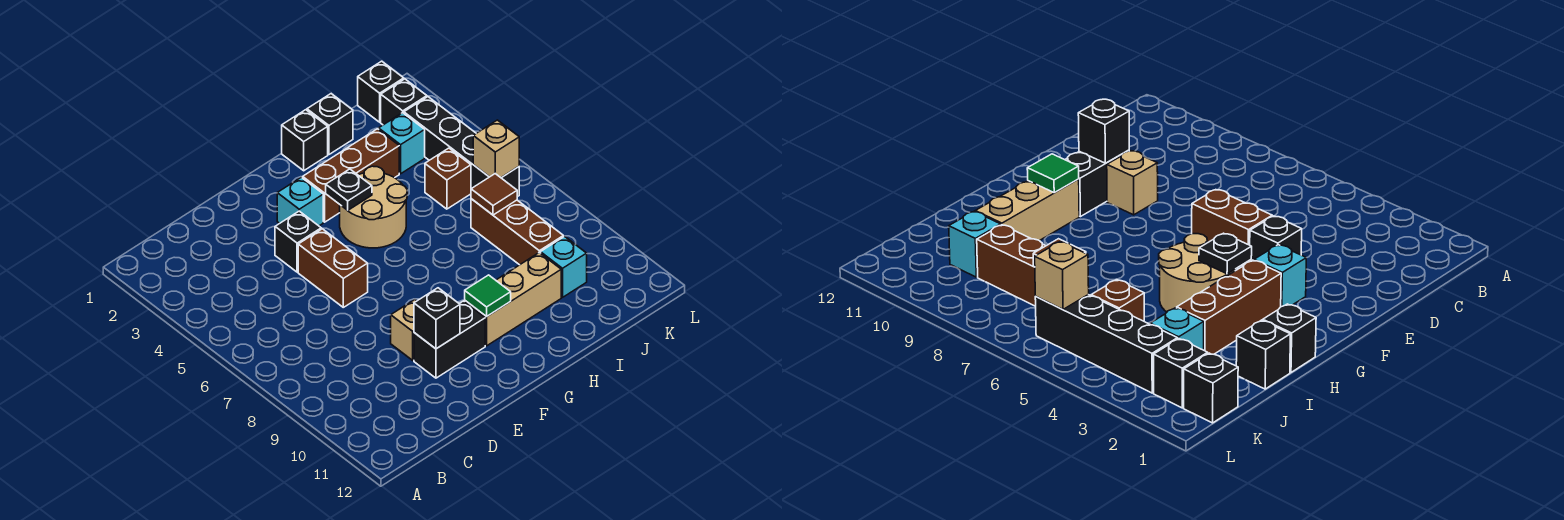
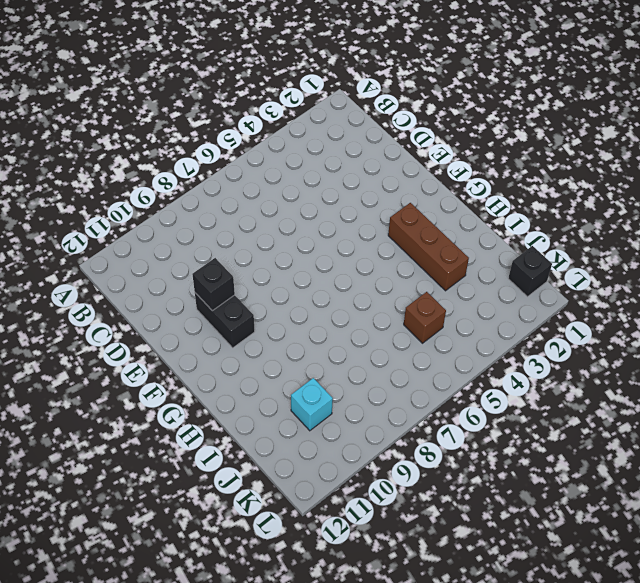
none -> black brick E4 level 1
none -> brown brick E5:E6 level 1
none -> tan brick E9 level 1

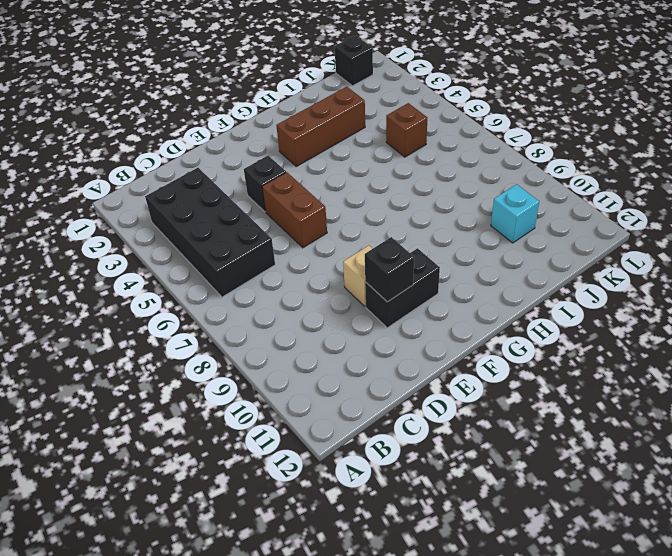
black brick B3:C6 level 1 -> none
none -> cyan brick F3 level 1
none -> tan round brick G4:H5 level 1
none -> tan brick G10:I10 level 1

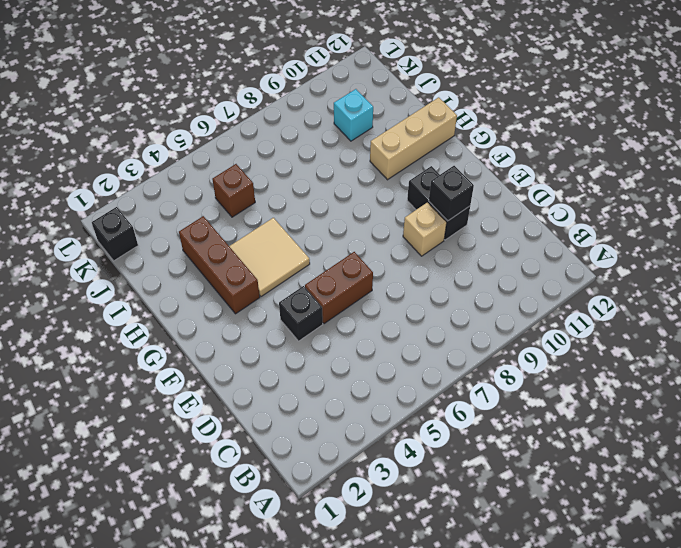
tan tile G4:H5 level 1 -> tan round brick G4:H5 level 1
tan brick H10:H12 level 1 -> tan brick G10:I10 level 1
none -> cyan brick F3 level 1
none -> black brick H1 level 1
none -> black brick I1 level 1

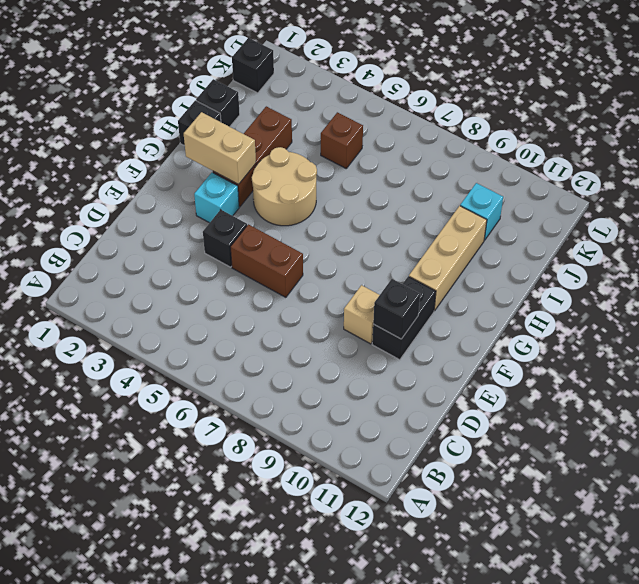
tan brick G2:G3 level 2 -> none
none -> cyan brick J3 level 1
none -> brown brick J7:J9 level 1
none -> black brick K2 level 1

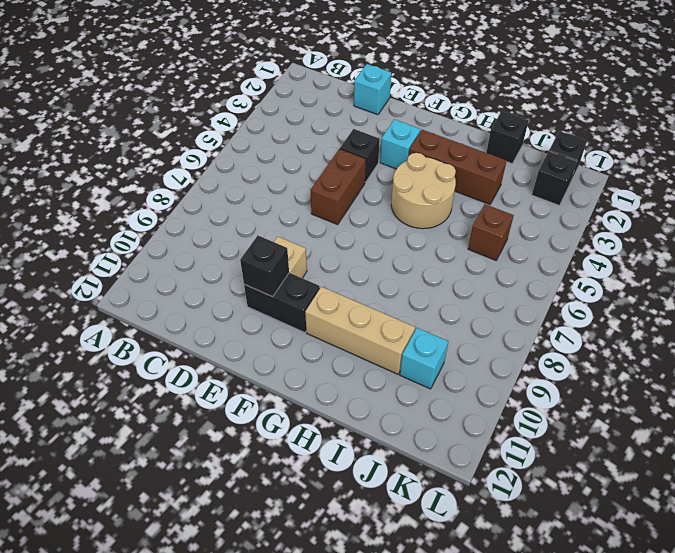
cyan brick D1 level 1 -> cyan brick J3 level 1
none -> black brick H1 level 1
none -> brown brick J7:J9 level 1
none -> black brick K3:K6 level 1

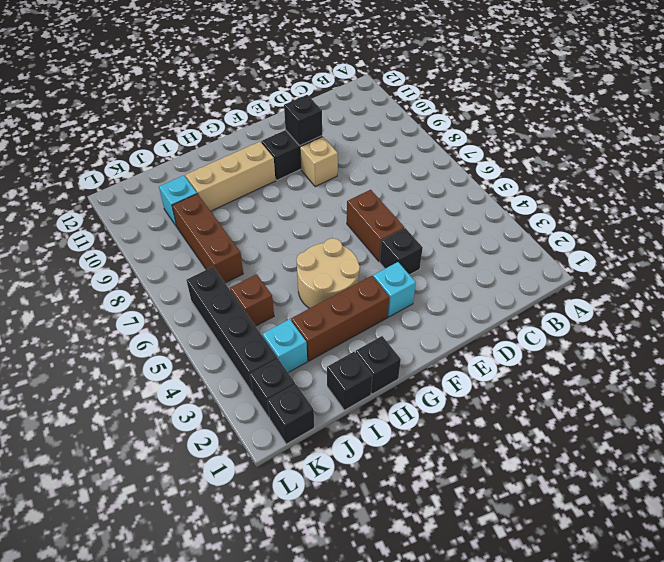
none -> black plate G4 level 2
none -> green tile G10 level 2
none -> brown tile J7 level 2

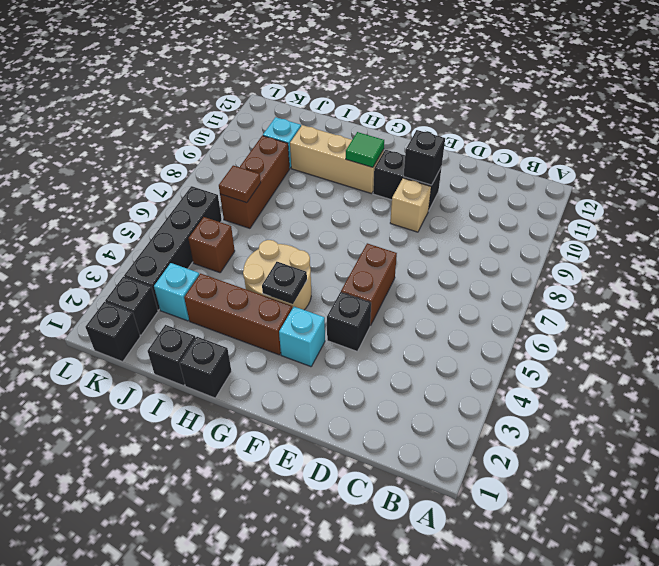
none -> tan brick K6 level 2

